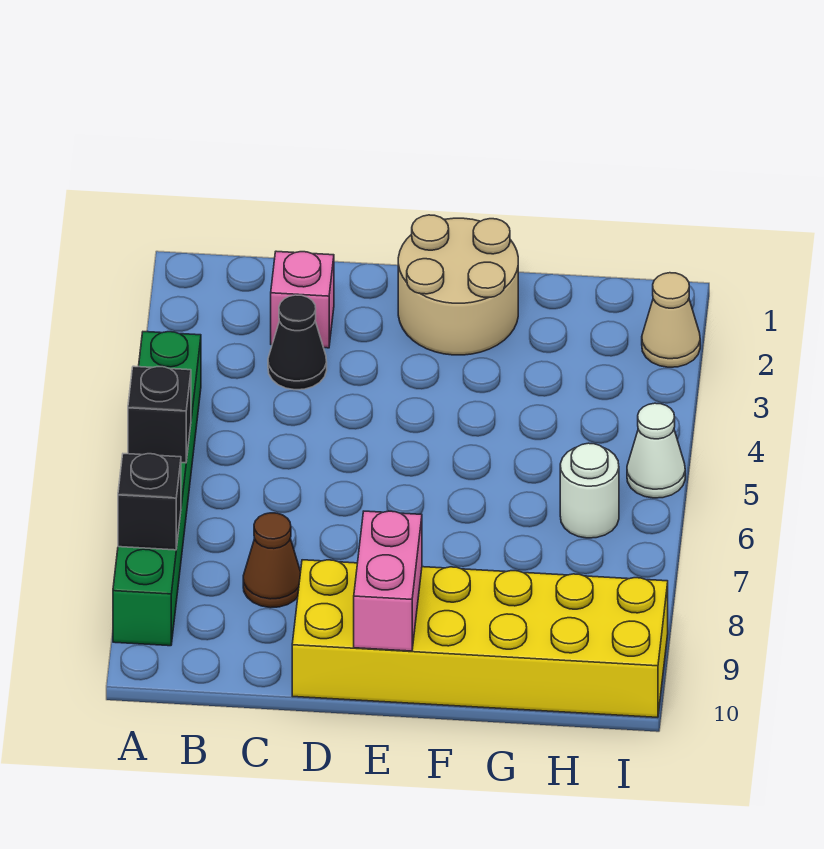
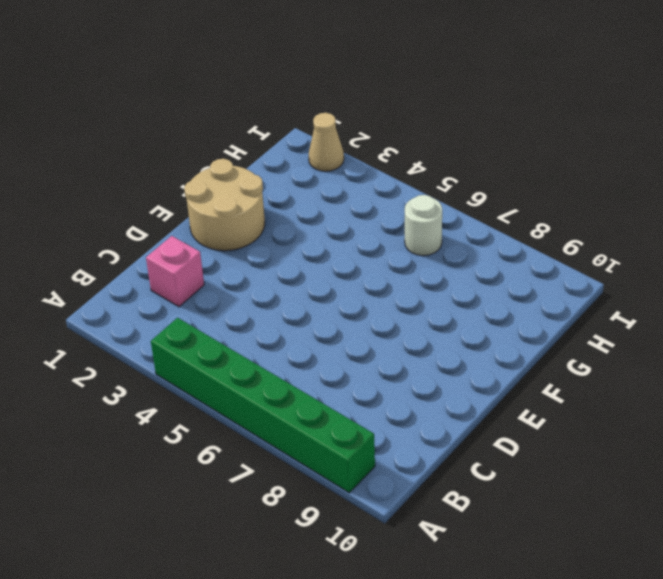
none -> black cone C3 level 1
none -> brown cone C8 level 1
none -> yellow brick D9:I10 level 1

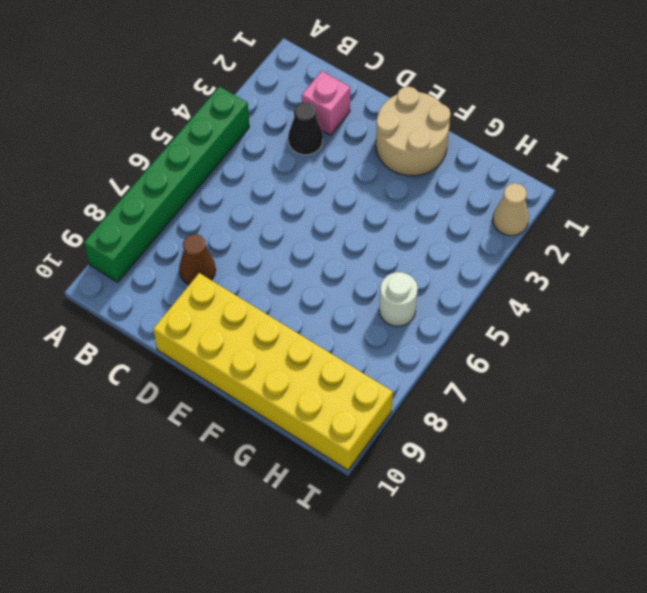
none -> white cone I5 level 1
none -> black brick A6 level 2
none -> black brick A8 level 2

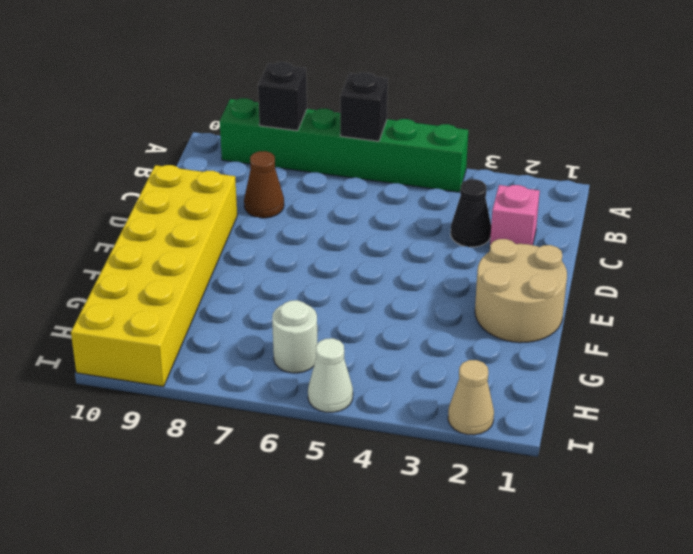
none -> pink brick E9:E10 level 2

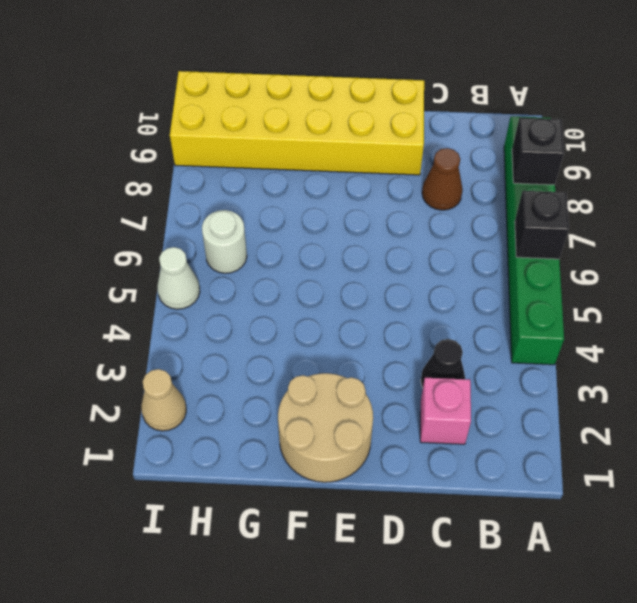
none -> pink brick E9:E10 level 2

